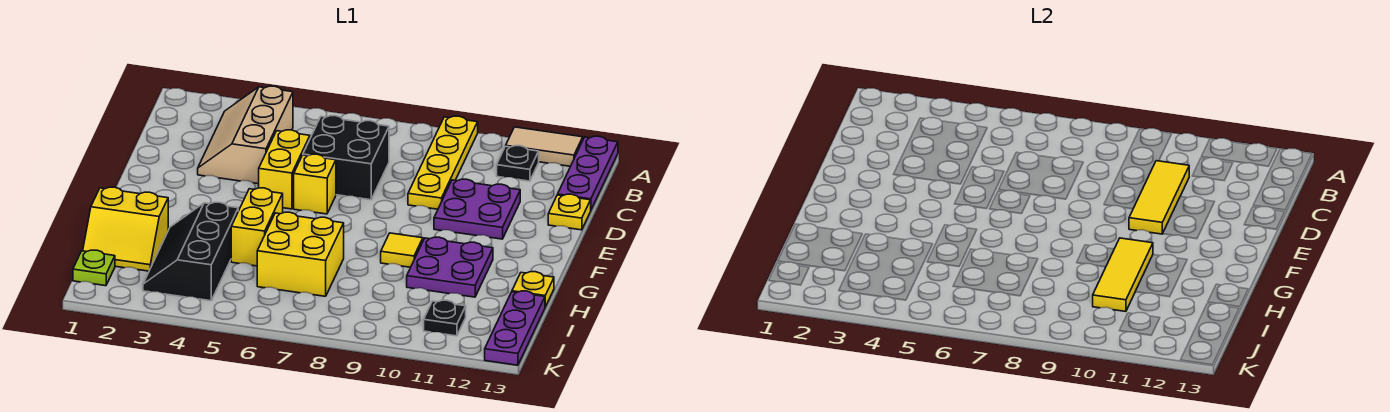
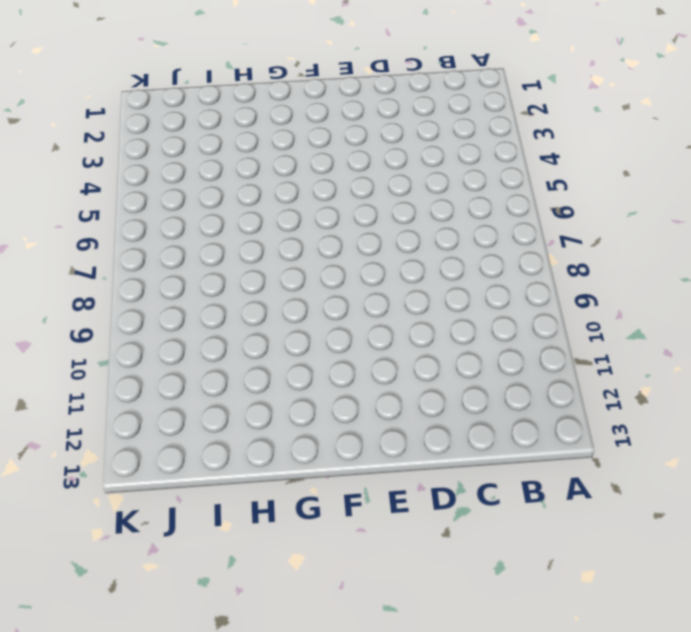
none -> yellow plate A9:D9 level 1
none -> tan tile A11:A12 level 1
none -> purple plate A13:C13 level 1

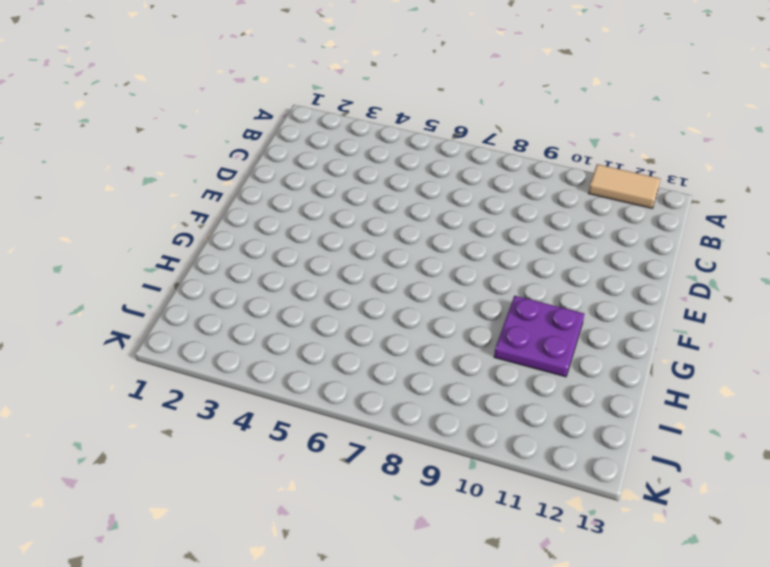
none -> yellow plate A9:D9 level 1
none -> purple plate A13:C13 level 1
none -> tan slope B3:D4 level 1 top 4

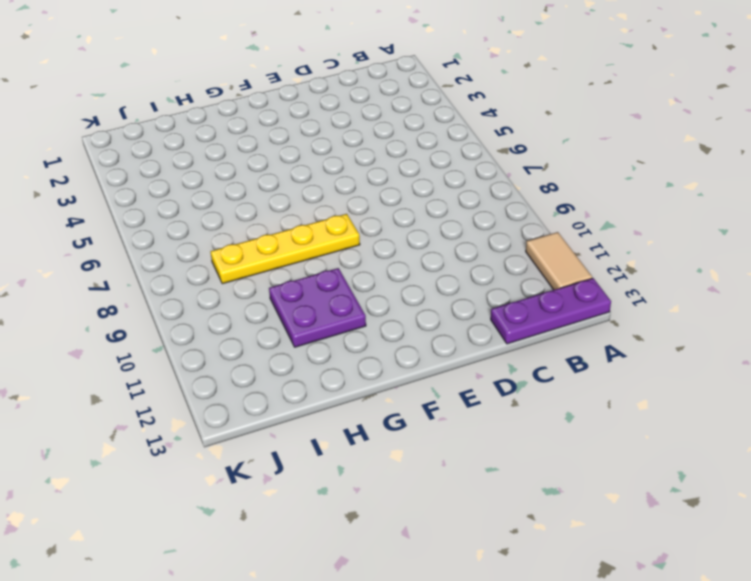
yellow plate F8:I8 level 1 -> yellow plate A9:D9 level 1
none -> tan slope B3:D4 level 1 top 4
none -> black plate B11 level 1
none -> black brick C6:D7 level 1

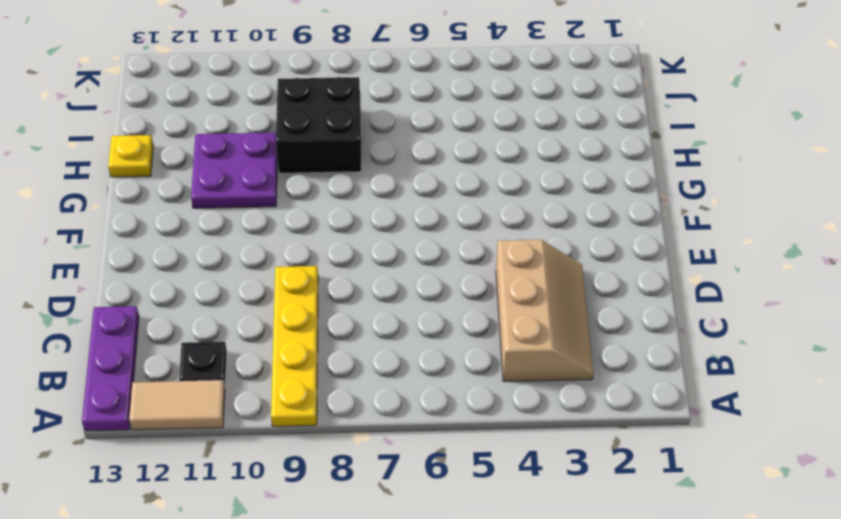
black brick H8:I9 level 1 -> black brick C6:D7 level 1
none -> yellow brick D5:E5 level 1
none -> purple plate D10:E11 level 1
none -> yellow plate D13 level 1

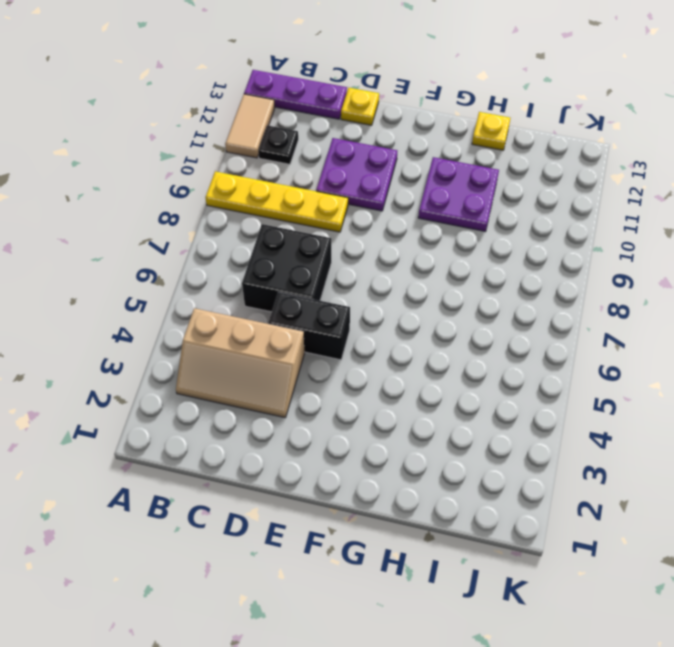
black brick D5:E5 level 1 -> yellow brick D5:E5 level 1
none -> yellow brick E6 level 1
none -> yellow brick G5:H5 level 1
none -> yellow tile G9 level 1

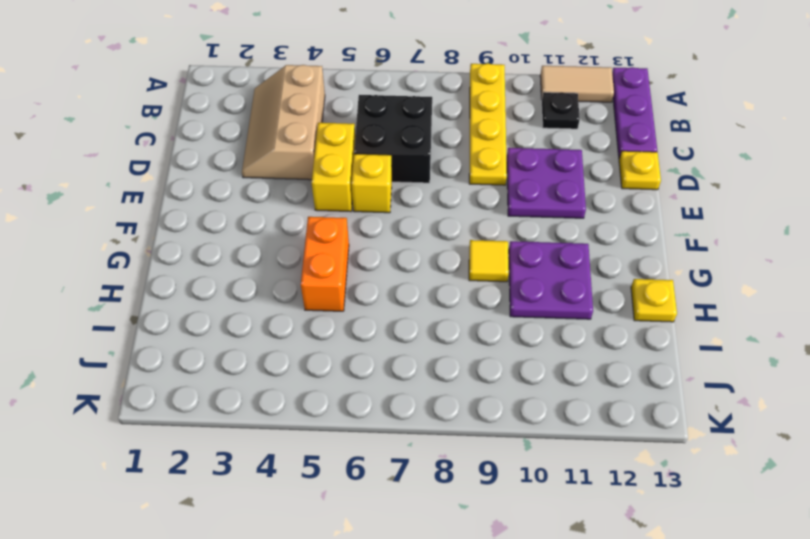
orange brick G5:H5 level 1 -> yellow brick G5:H5 level 1
none -> yellow slope H1:I2 level 1 top H
none -> black slope H3:J4 level 1 top 4
none -> yellow brick H6:I7 level 1

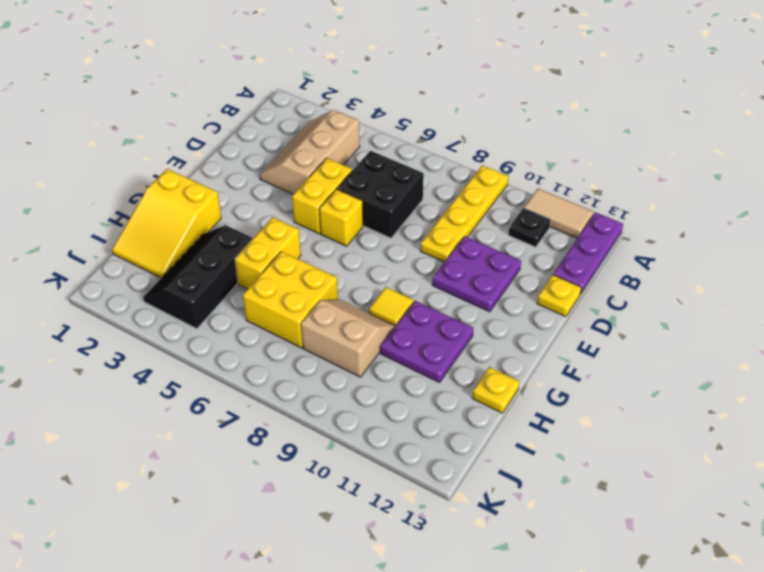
yellow slope G1:I2 level 1 top G -> yellow slope H1:I2 level 1 top H
tan slope H8:I9 level 1 top I -> none
none -> purple plate I13:K13 level 1
none -> lime plate J1 level 1
none -> black plate J11 level 1

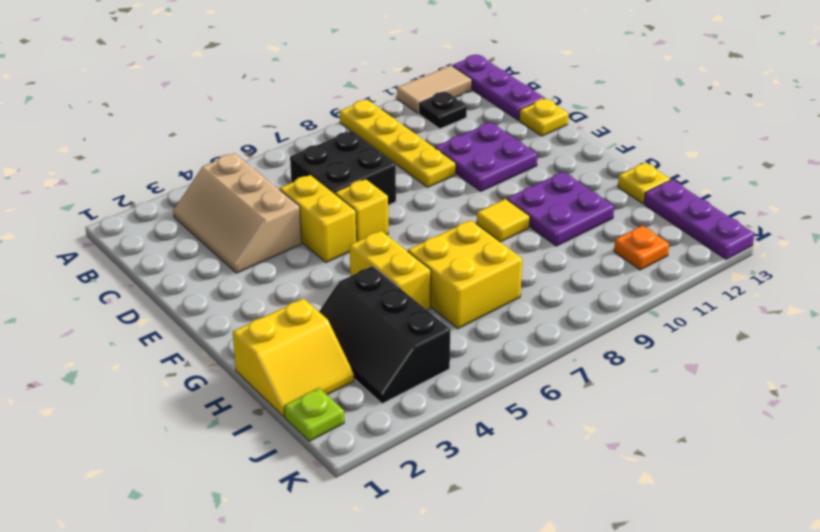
orange plate J11 level 1 -> black plate J11 level 1
none -> yellow tile C10:E10 level 2
none -> yellow tile G10:I10 level 2

